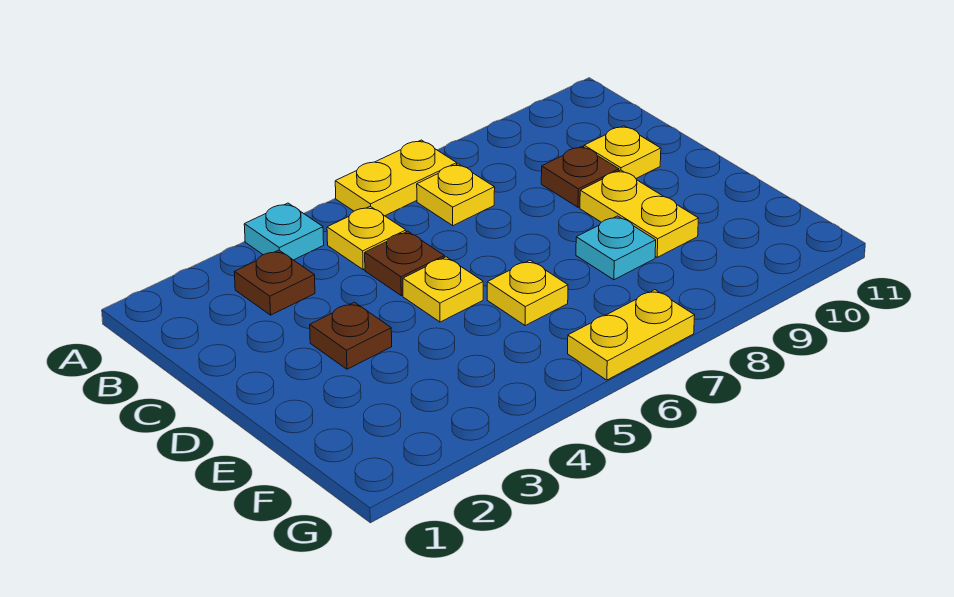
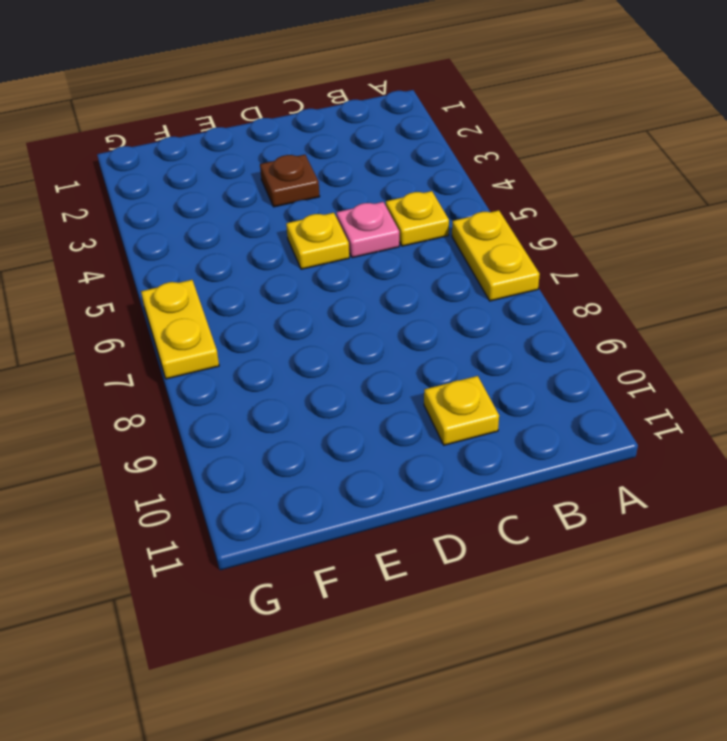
pink plate C5 level 1 -> brown plate C5 level 1
none -> cyan plate A4 level 1
none -> brown plate B3 level 1
none -> yellow plate B7 level 1

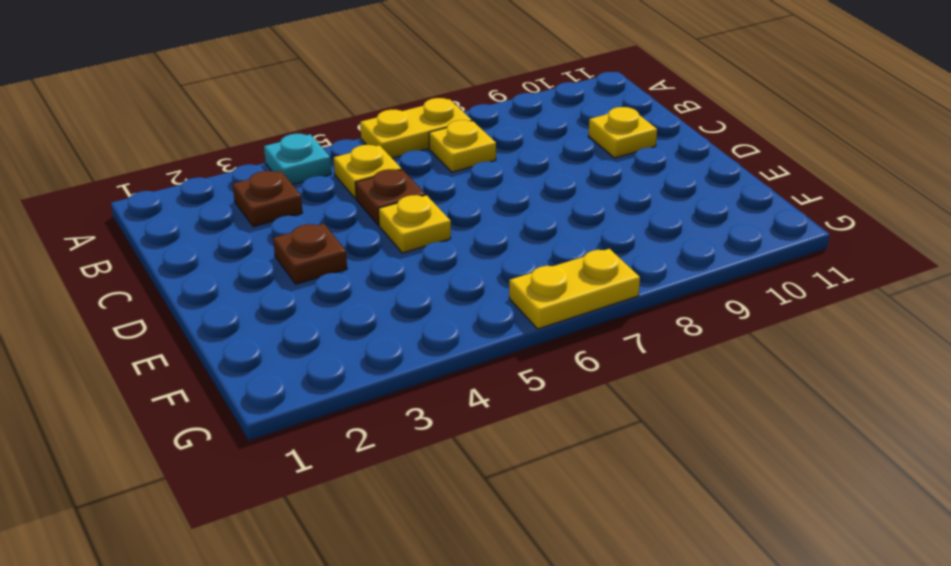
none -> brown plate C9 level 1
none -> yellow plate D9:E9 level 1
none -> yellow plate E6 level 1

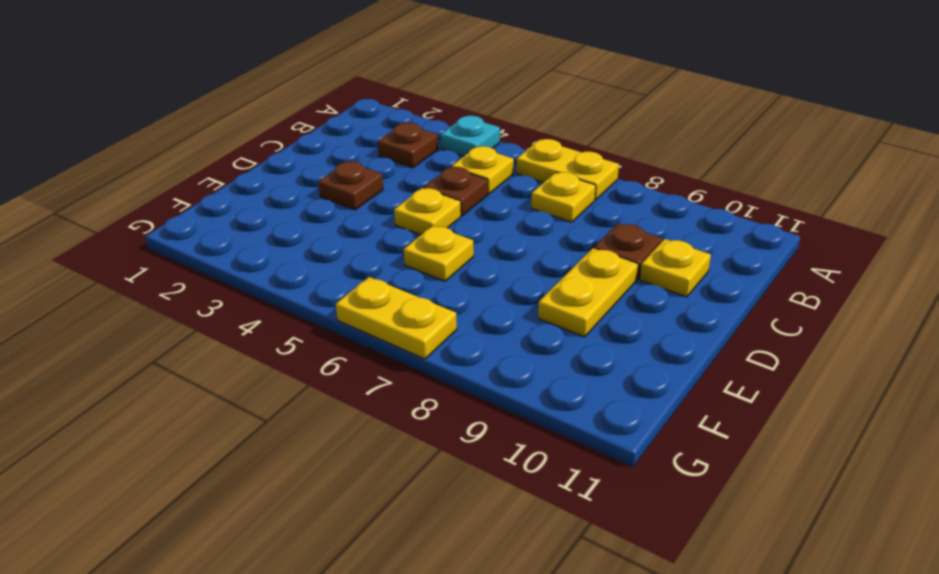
none -> cyan plate E8 level 1

